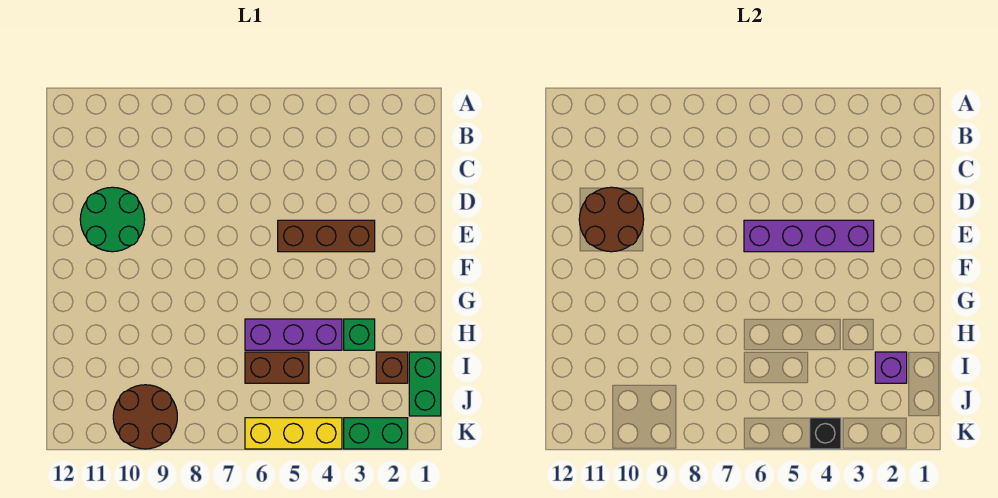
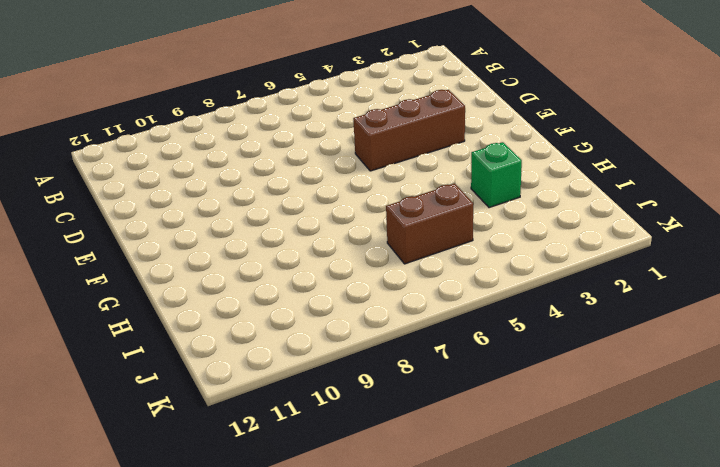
none -> green round brick D10:E11 level 1
none -> purple brick H4:H6 level 1
none -> green brick I1:J1 level 1

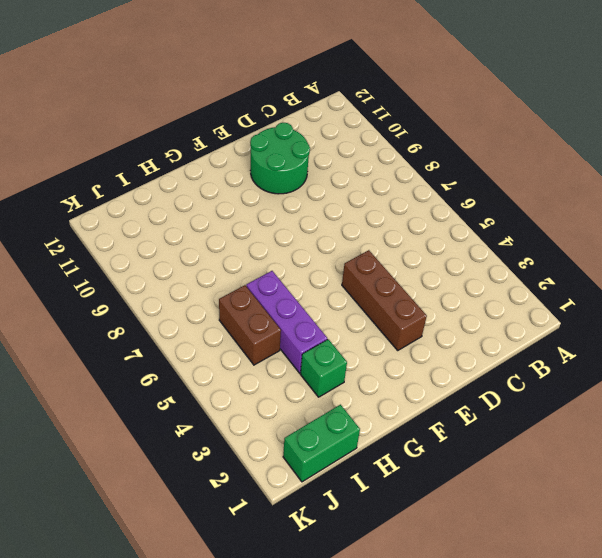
none -> brown brick I2 level 1
none -> brown round brick J9:K10 level 1
none -> green brick K2:K3 level 1

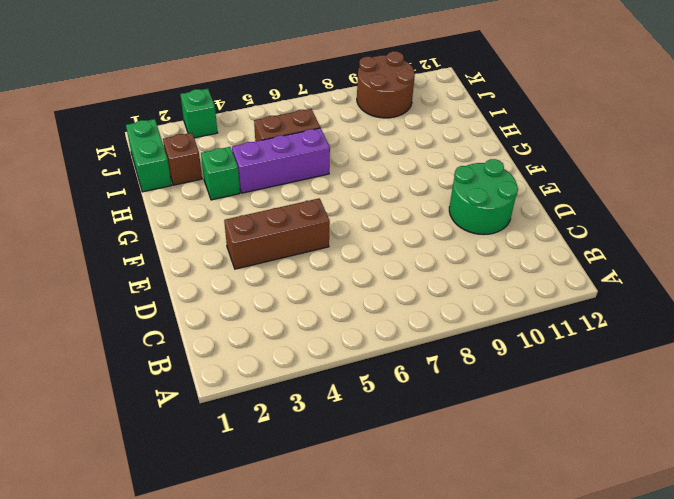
green brick K3 level 1 -> green brick K2:K3 level 1
none -> yellow brick K4:K6 level 1
none -> brown round brick D10:E11 level 2
none -> purple brick E3:E6 level 2

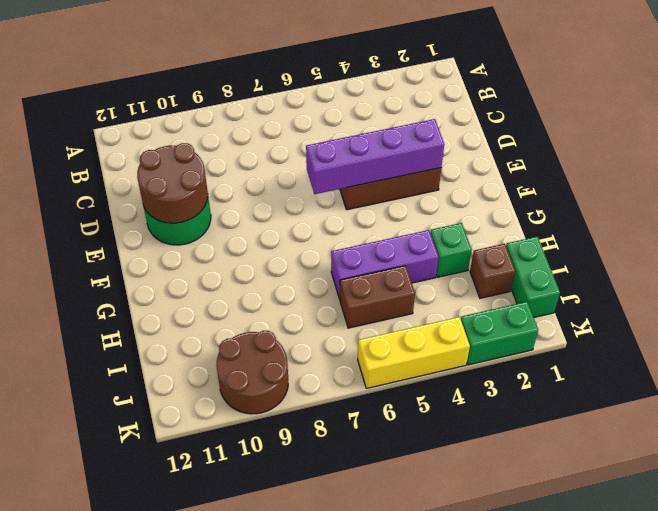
none -> purple brick I2 level 2
none -> black brick K4 level 2

